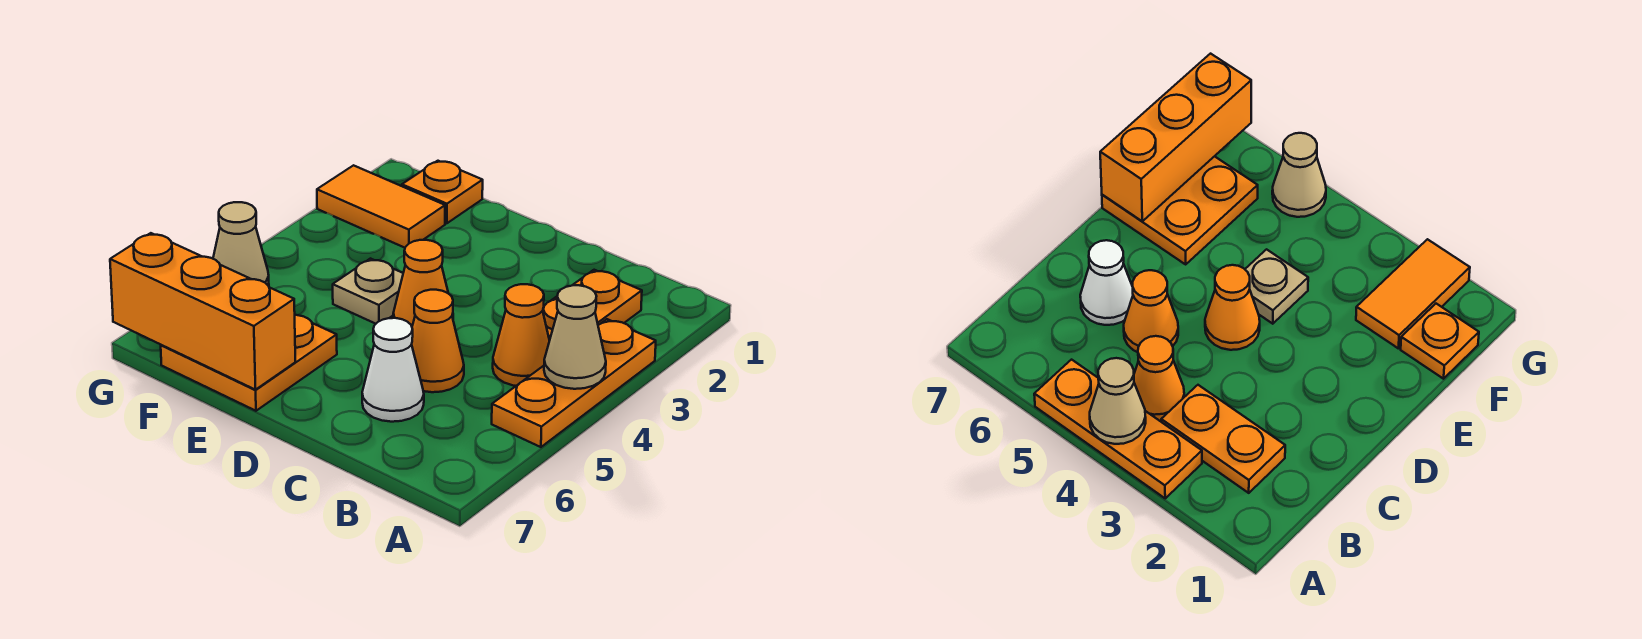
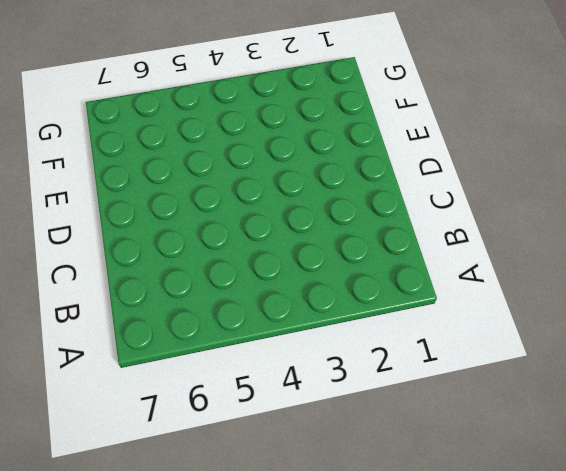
none -> orange plate A3:A5 level 1
none -> orange plate B2:B3 level 1
none -> orange cone B4 level 1

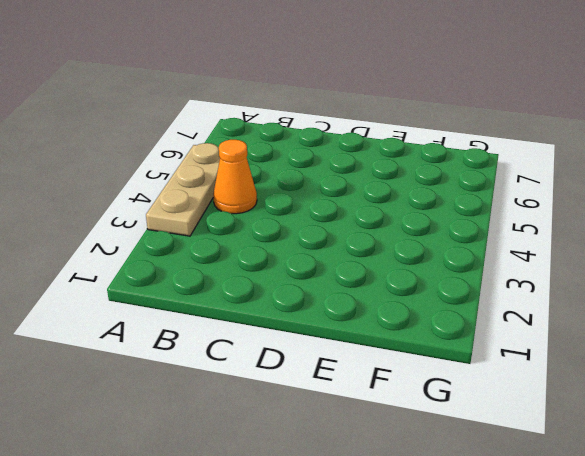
tan plate A3:A5 level 1 -> orange plate A3:A5 level 1
none -> orange plate B2:B3 level 1
none -> orange cone C5 level 1
none -> white cone C6 level 1

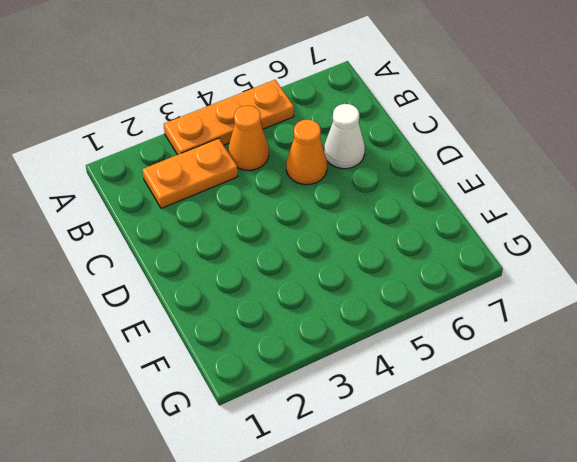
none -> orange cone D4 level 1
none -> tan plate E4 level 1
none -> orange plate E6:F7 level 1

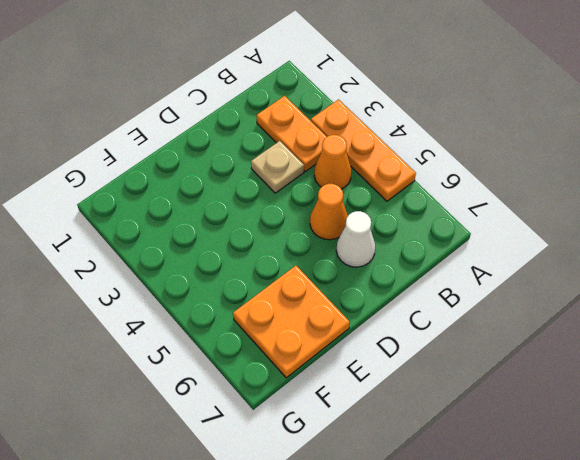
tan plate C3 level 1 -> tan plate E4 level 1
none -> orange cone D4 level 1
none -> orange plate F1 level 1
none -> orange tile F2:G2 level 1

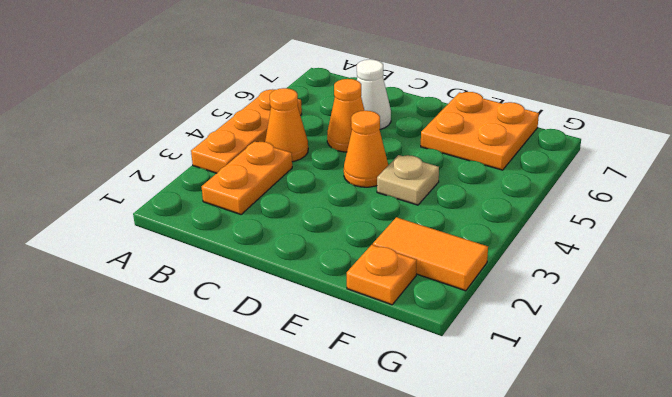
none -> tan cone G5 level 1
none -> tan cone A4 level 2
none -> orange brick E7:G7 level 2

